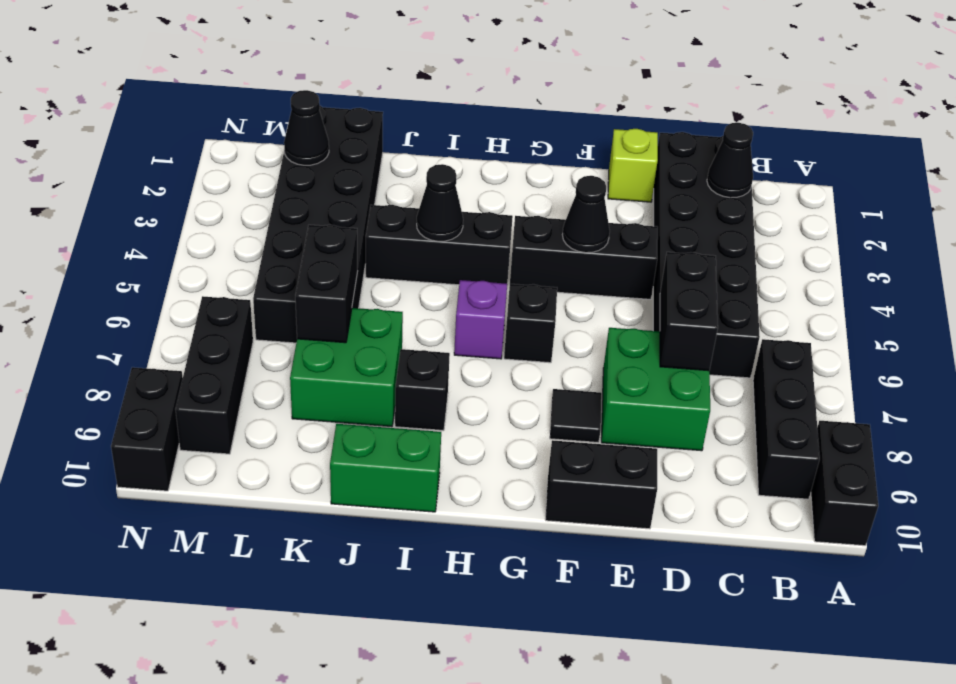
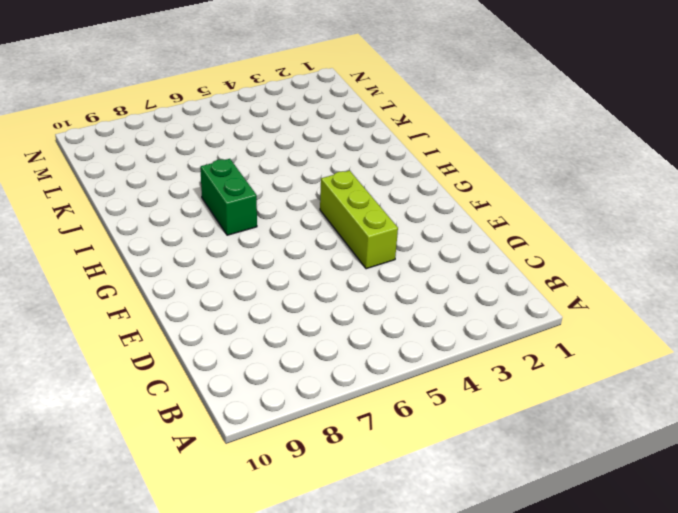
lime brick E4:G4 level 1 -> black brick E4:G4 level 1
green brick H7:I7 level 1 -> green brick I10:J10 level 1
none -> black brick A9:A10 level 1
none -> black brick B7:B9 level 1
none -> black brick C1:D6 level 1

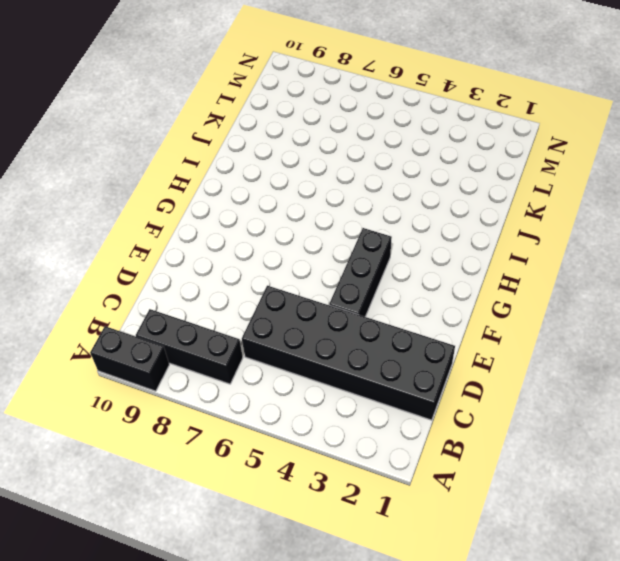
none -> green brick D7:E8 level 1
none -> lime brick E1 level 1
none -> black brick E10:F10 level 1

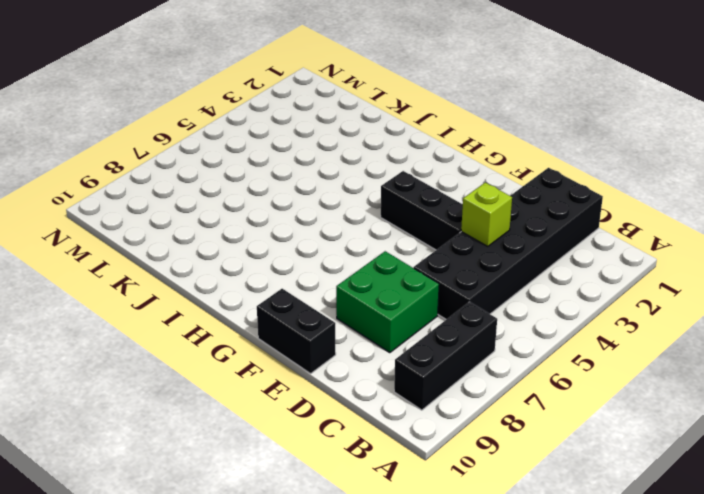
lime brick D4 level 2 -> lime brick E1 level 1
none -> black brick A9:A10 level 1
none -> black tile F8 level 1
none -> black brick G6 level 1

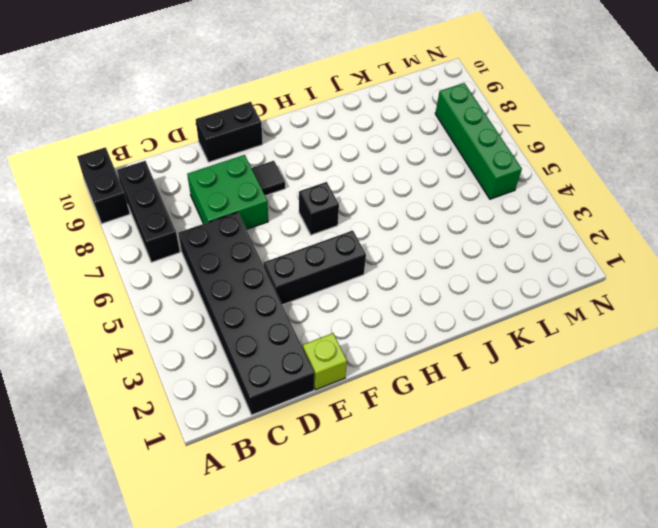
green brick M5:M8 level 1 -> black brick M7:M9 level 1
none -> black brick H4:J4 level 1
none -> purple brick H6 level 1
none -> black brick I8 level 1

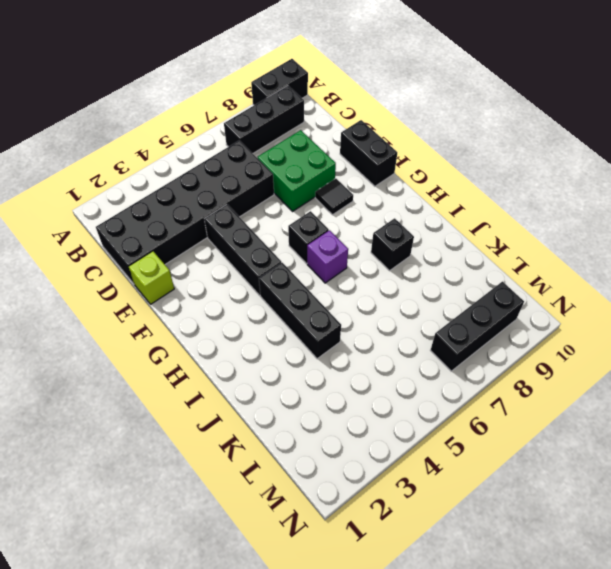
none -> green brick I10:J10 level 1
none -> green brick J7:K8 level 1
none -> black brick K1:L6 level 1

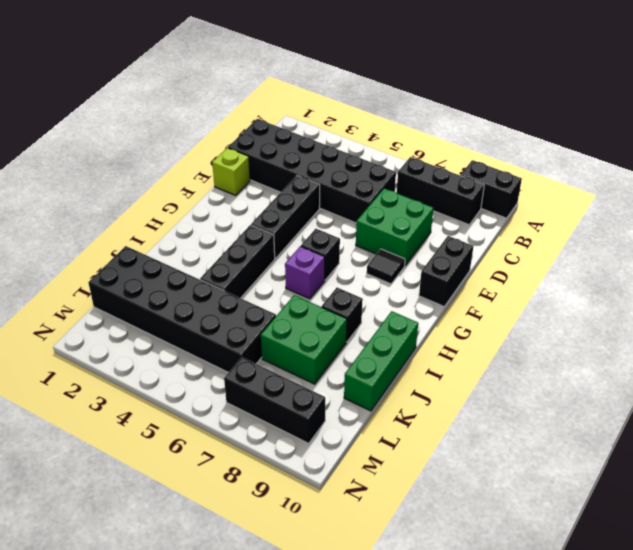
green brick I10:K10 level 1 -> green brick I10:J10 level 1
none -> black brick N9:N10 level 1
none -> black cone C2 level 2
none -> black brick D6:D7 level 2

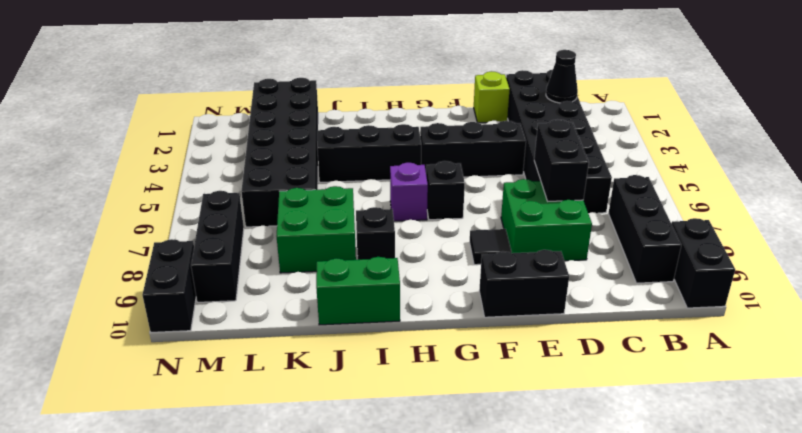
none -> black cone F4 level 2
none -> black cone I4 level 2
none -> black brick K6:K7 level 2

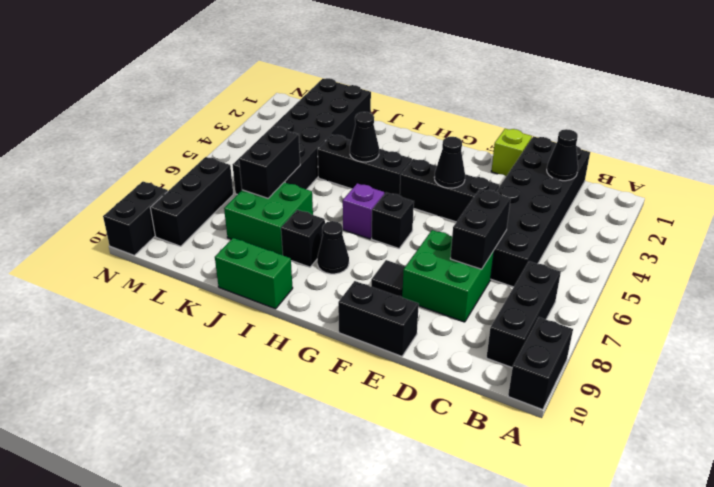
black cone H8 level 1 -> black cone L2 level 2

